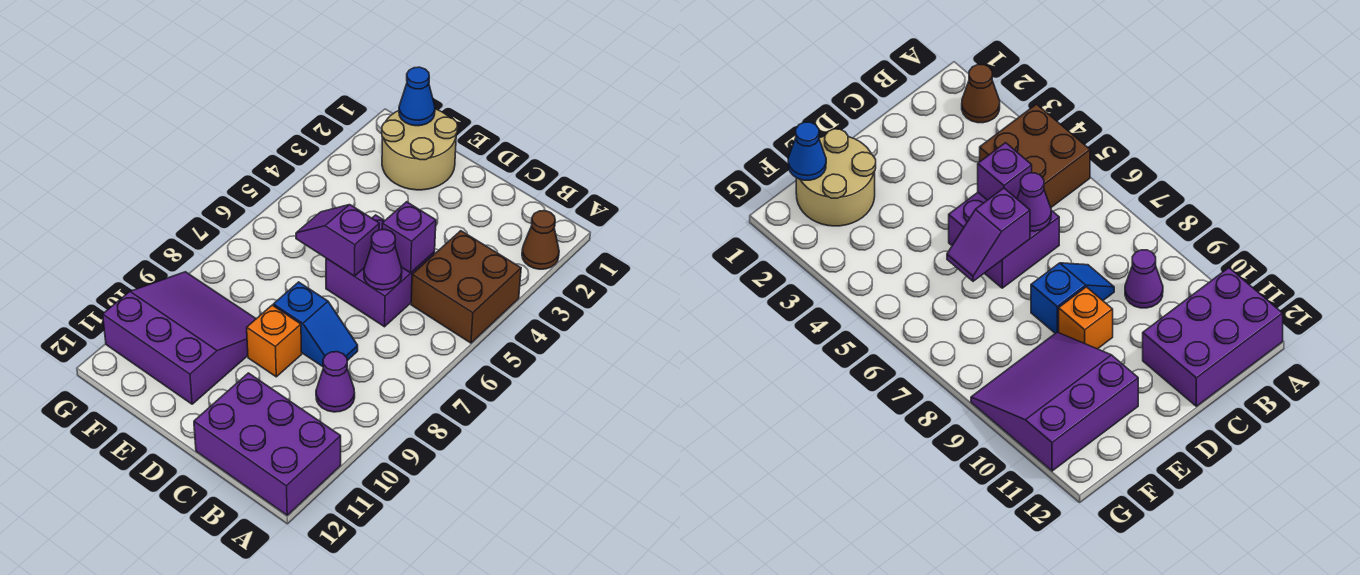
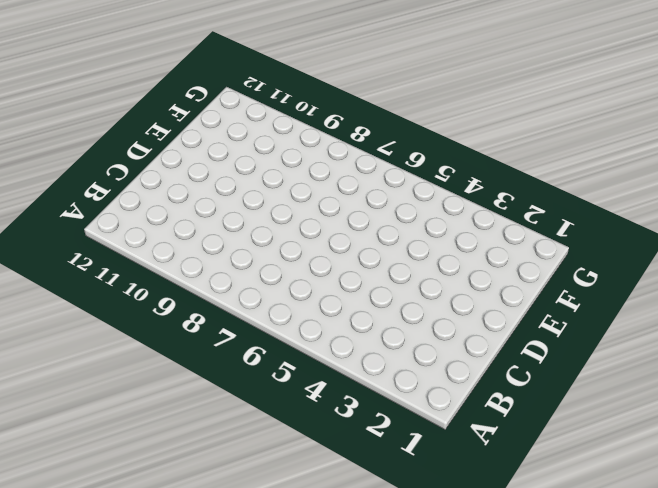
none -> brown cone A2 level 1
none -> brown brick A4:B5 level 1
none -> purple brick A11:C12 level 1

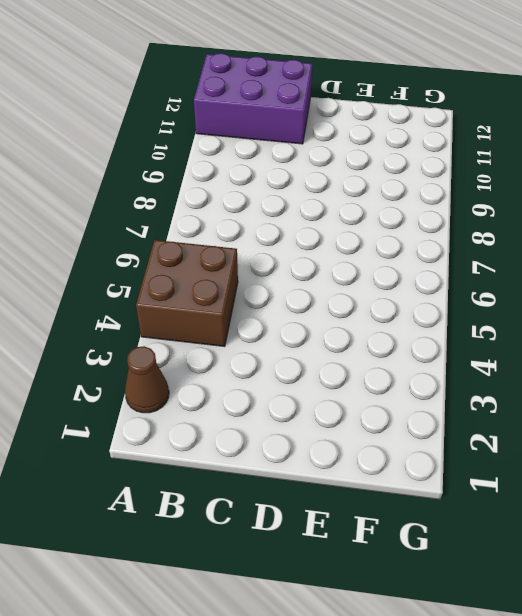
none -> purple cone B9 level 1
none -> purple brick C5:D6 level 1
none -> blue slope C8:D8 level 1 top D

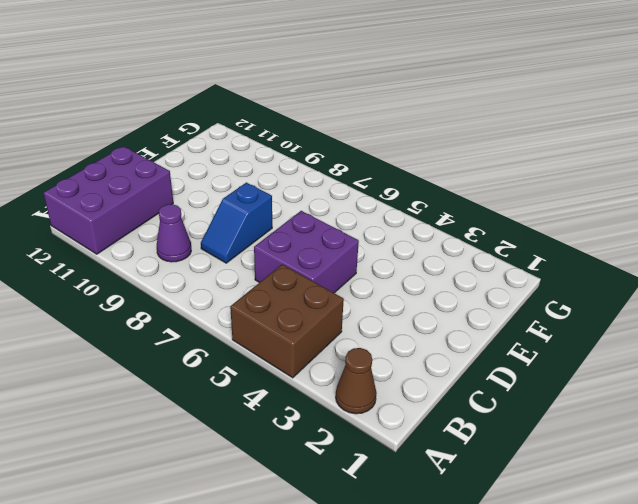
none -> orange brick D9 level 1
none -> tan round brick E1:F2 level 1
none -> purple slope E9:G11 level 1 top 11

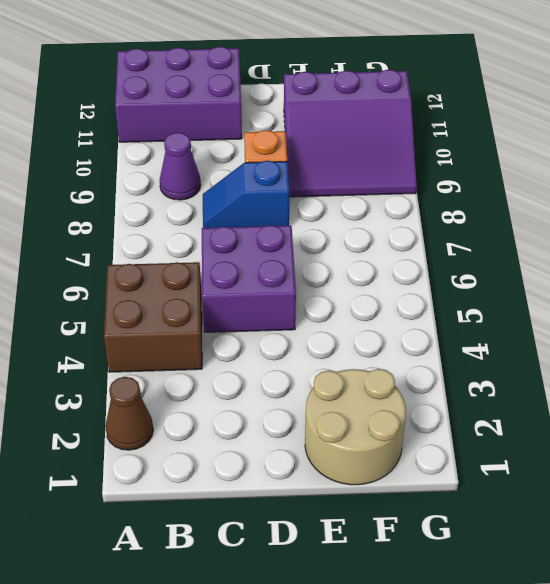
none -> purple brick C5 level 2
none -> purple cone C6 level 2
none -> purple slope D6:E6 level 2 top D

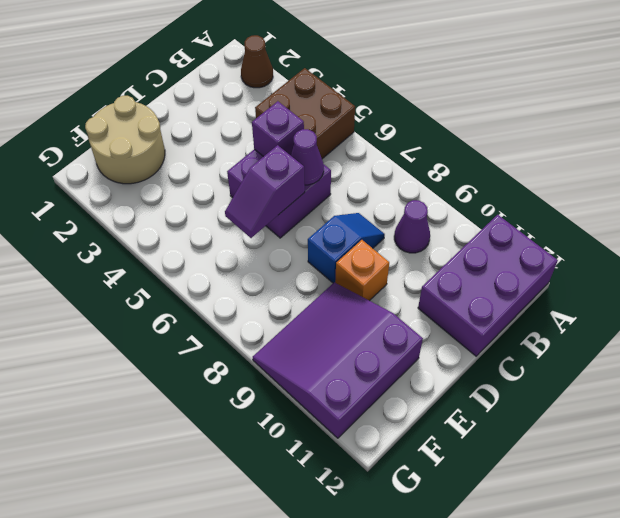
none -> blue cone F1 level 2

